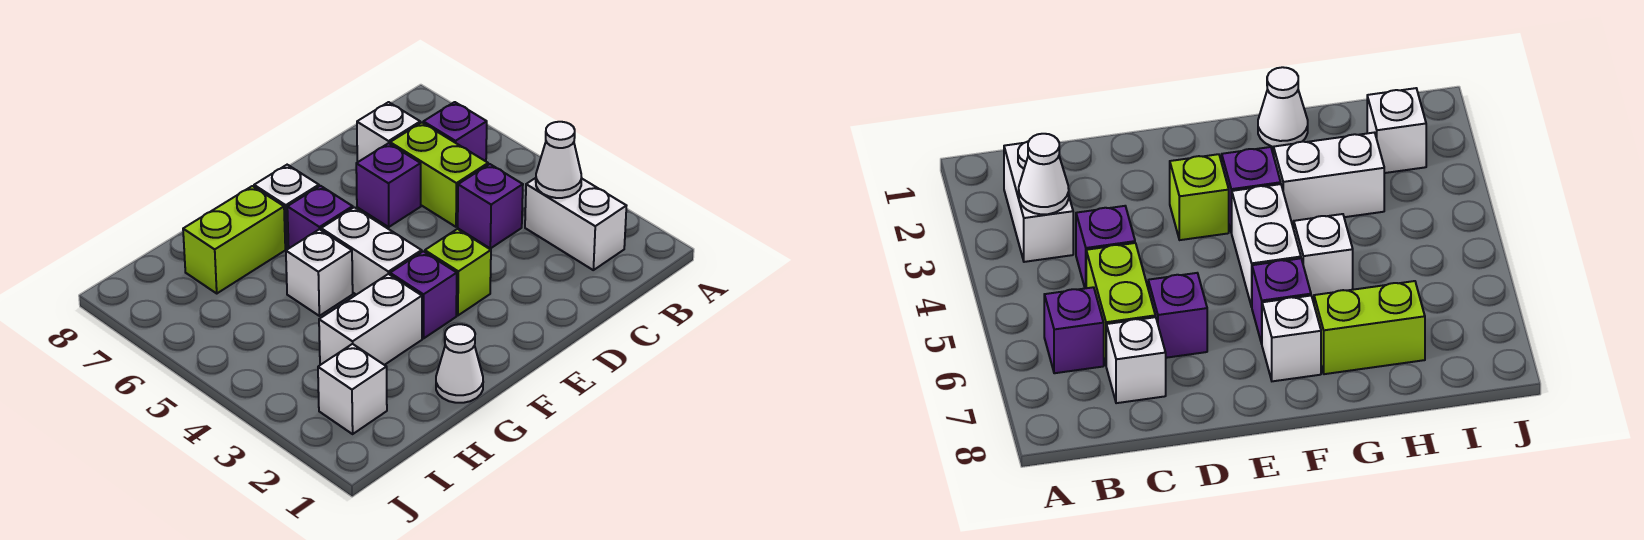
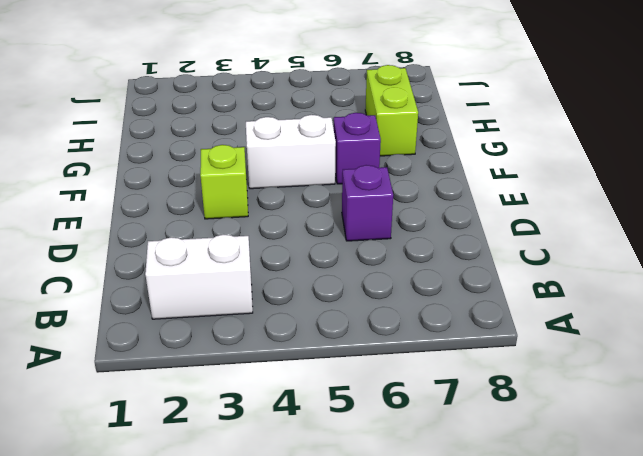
none -> purple brick B6 level 1
none -> purple brick C4 level 1
none -> lime brick C5:C6 level 1

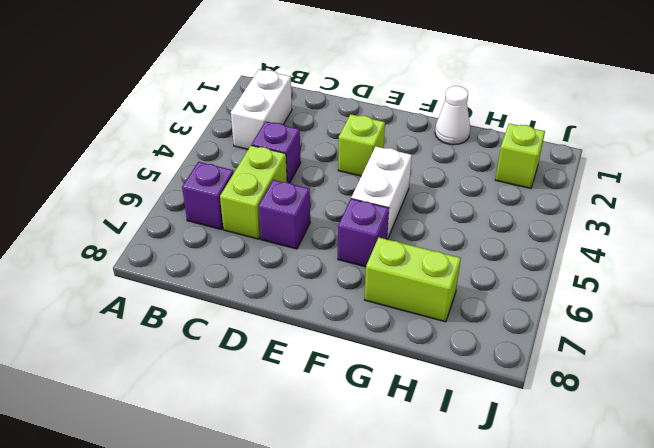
lime brick I2 level 1 -> white brick I2 level 1
none -> white brick C7 level 1
none -> purple brick F3 level 1
none -> white brick F7 level 1

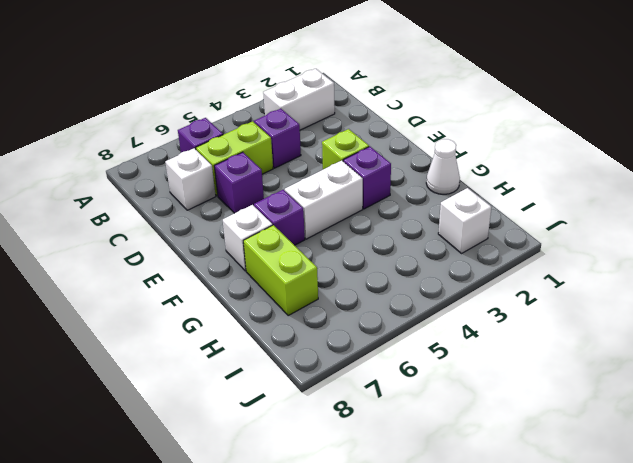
none -> white brick G3:H3 level 1
none -> white brick G5 level 1
none -> white cone B3 level 2

